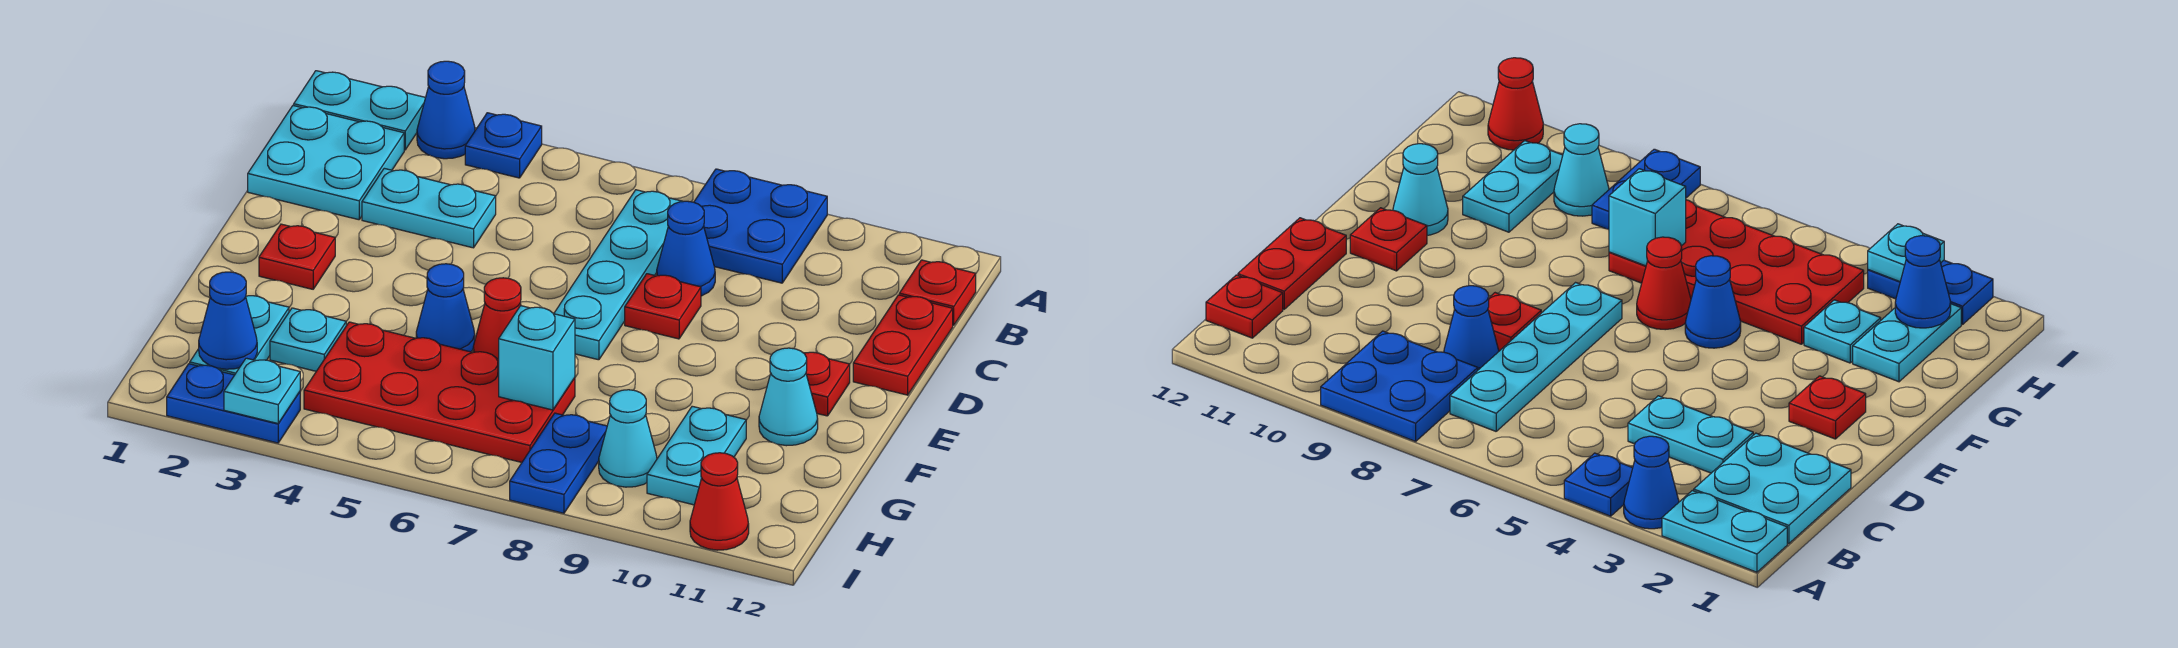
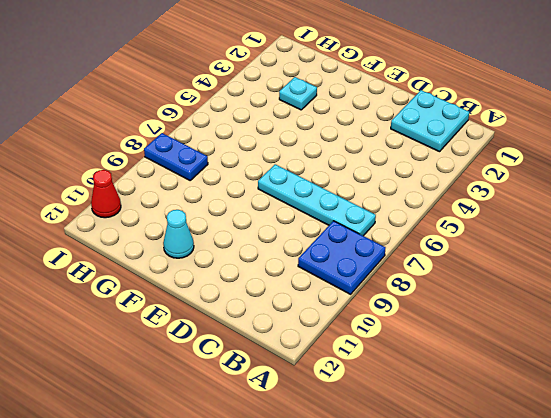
none -> cyan plate A1:A2 level 1
none -> blue cone A3 level 1
none -> blue plate A4 level 1

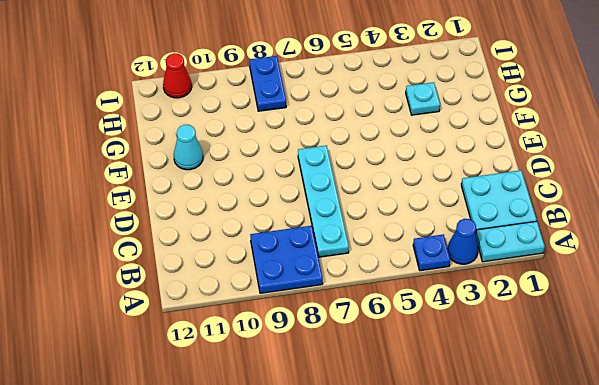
none -> red plate B12 level 1
none -> cyan plate C3:C4 level 1
none -> blue cone C8 level 1

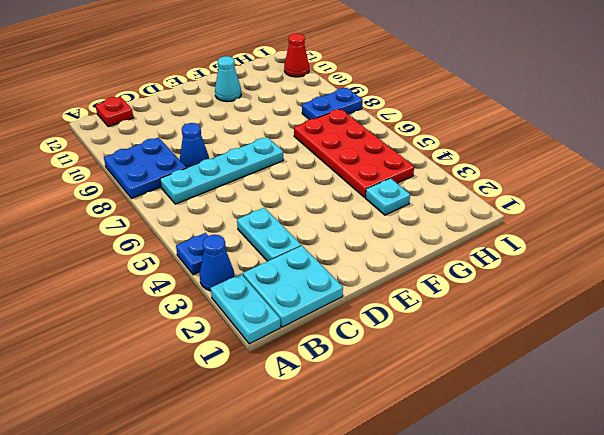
none -> red plate C12:D12 level 1
none -> red plate D8 level 1
none -> red plate E2 level 1

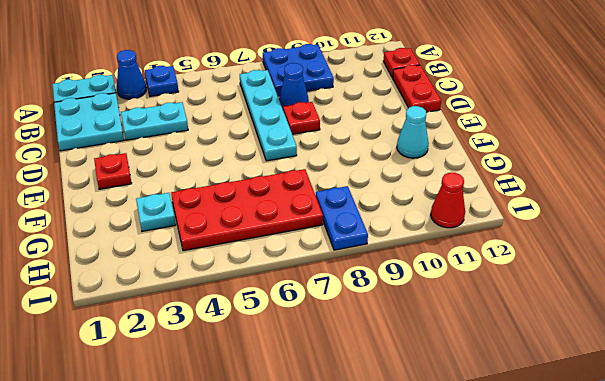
none -> red plate E11 level 1
none -> blue cone F5 level 1
none -> red cone F6 level 1

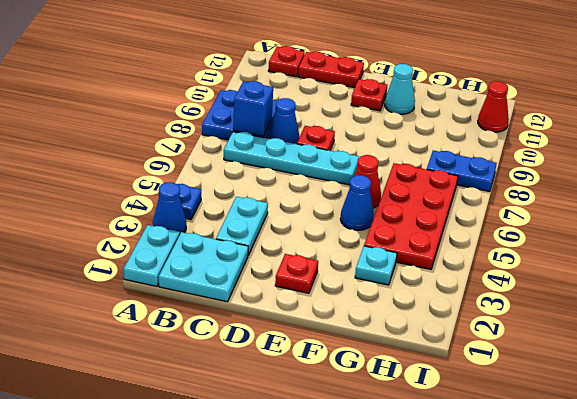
blue brick B8 level 2 -> none
none -> cyan plate G2:H2 level 1
none -> cyan plate G10:H10 level 1
none -> cyan cone H9 level 1

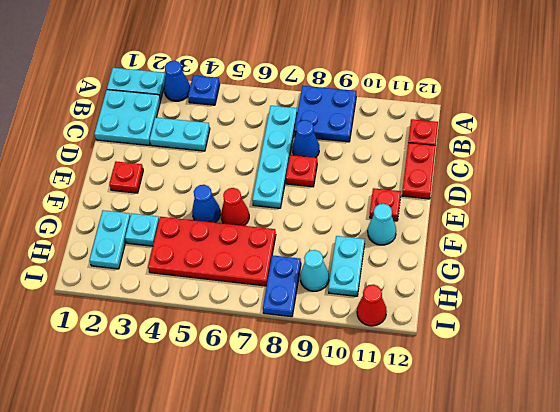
none -> blue plate I2:I3 level 1
none -> cyan brick G7 level 2
none -> blue cone H2 level 2

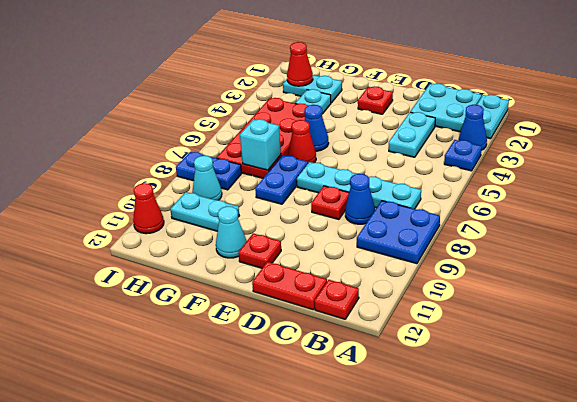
blue plate F7:F8 level 1 -> blue plate I2:I3 level 1
red cone H2 level 2 -> blue cone H2 level 2
none -> cyan plate I3 level 2

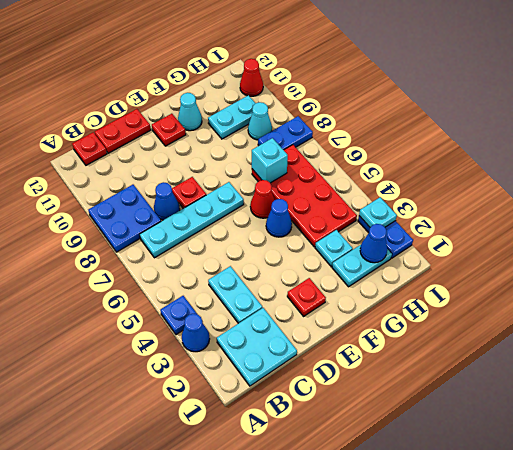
none -> cyan plate A1:A2 level 1

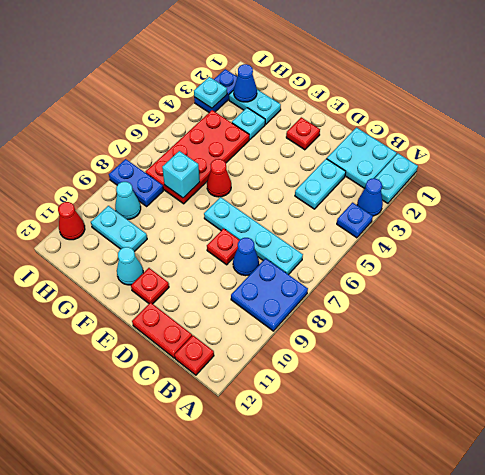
none -> blue cone F5 level 1

